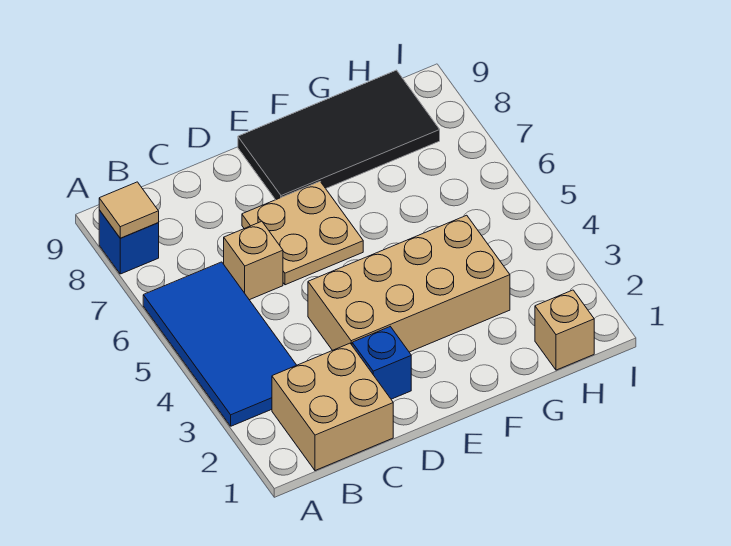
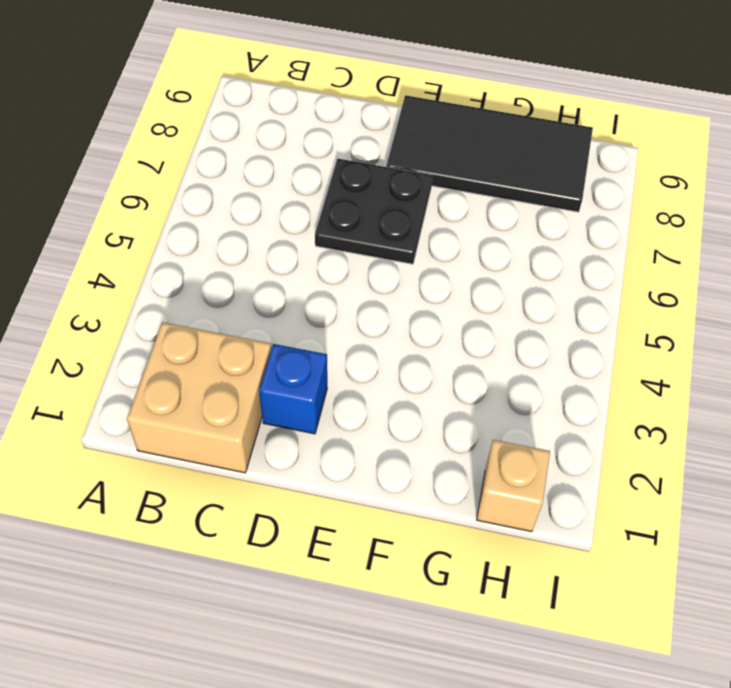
black plate D6:E7 level 1 -> tan plate D6:E7 level 1
none -> blue tile A3:B6 level 1
none -> blue brick A8 level 1

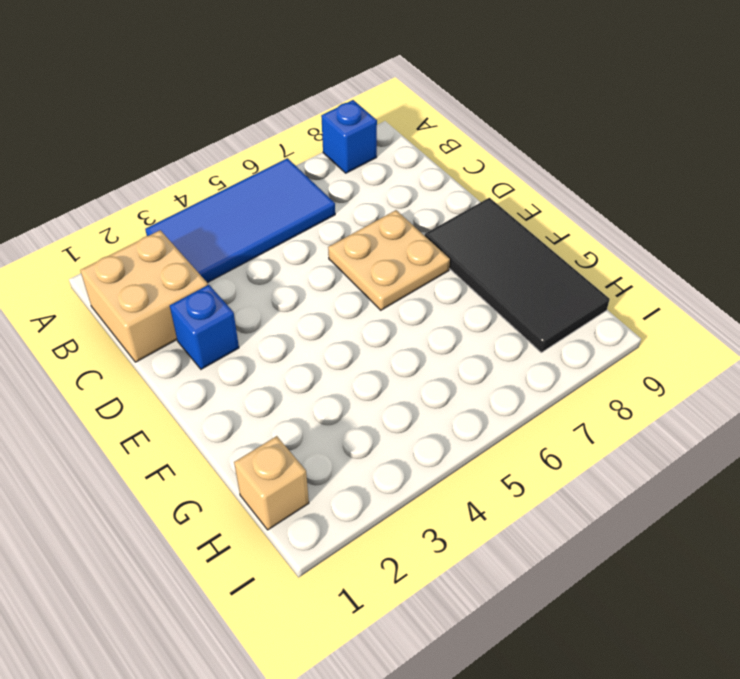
none -> tan brick C6 level 1
none -> tan brick D3:G4 level 1

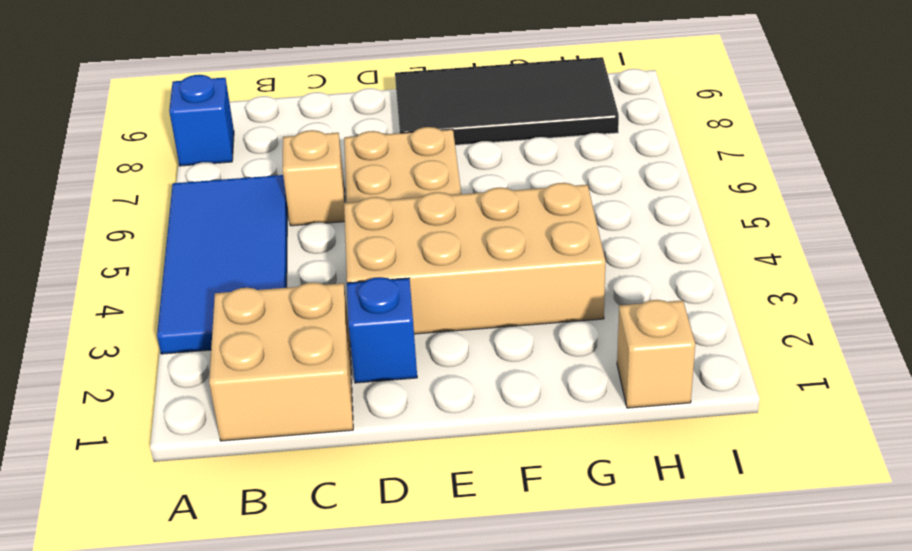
none -> tan tile A8 level 2

